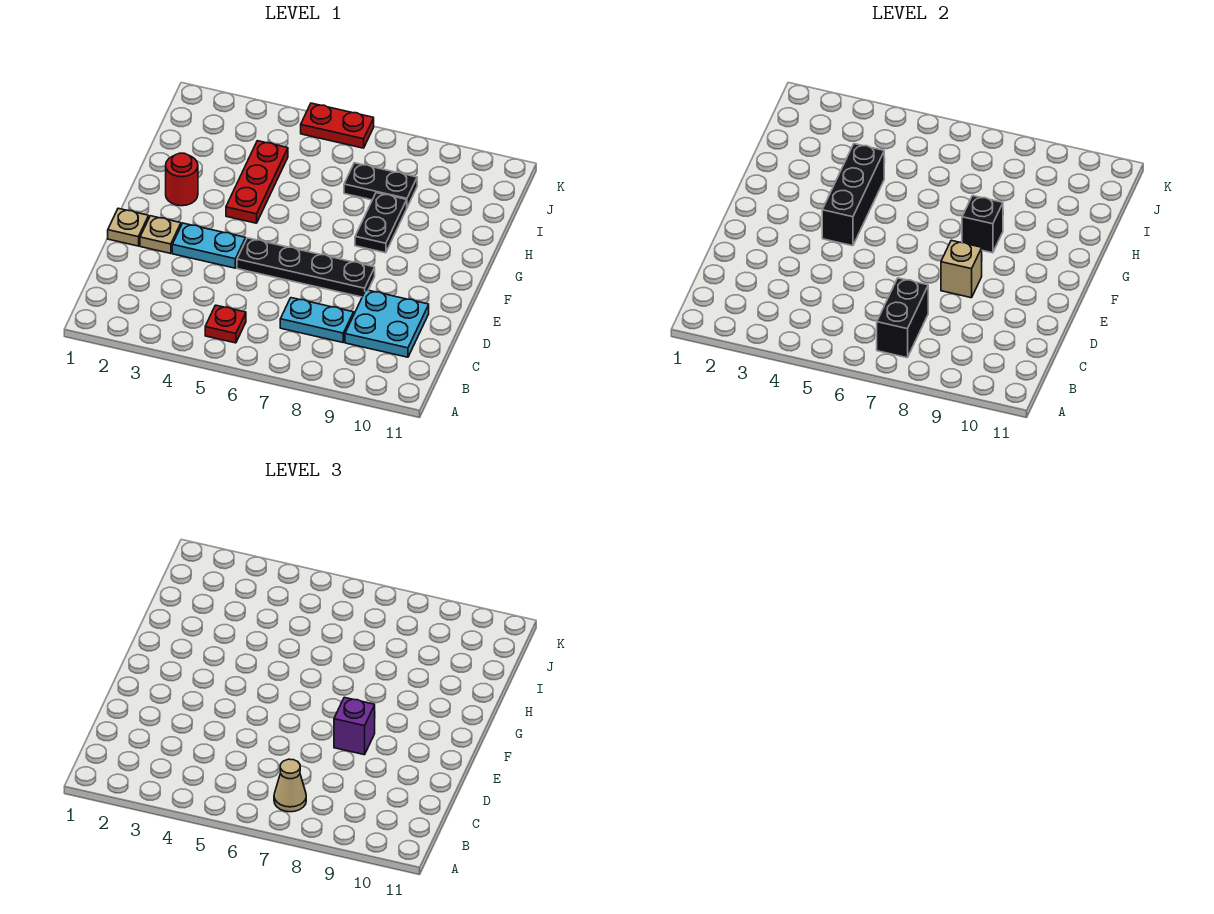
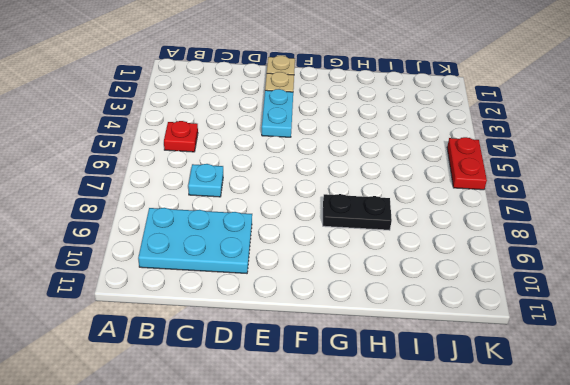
cyan plate B9:D10 level 1 -> cyan plate C9:D10 level 1
cyan plate C7 level 1 -> cyan plate C7:C8 level 1
none -> black plate E5:E8 level 1
none -> red round brick G2 level 1
none -> red plate G4:I4 level 1

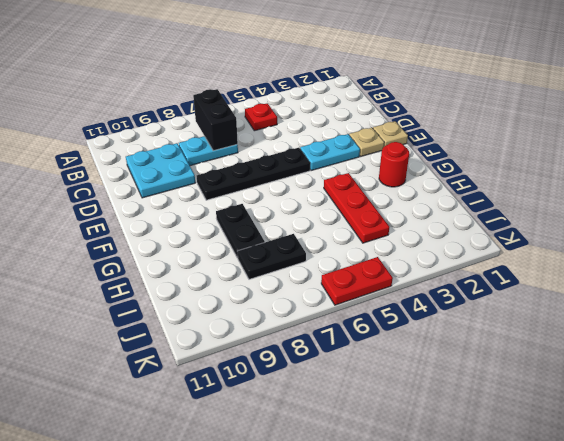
none -> tan brick E8 level 2
none -> black brick F4:H4 level 2
none -> black brick G8 level 2

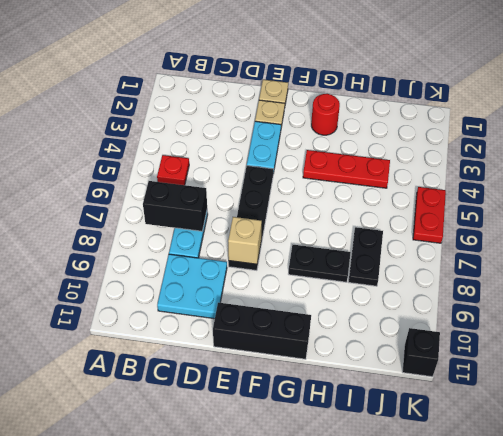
black brick E11:G11 level 1 -> black brick F4:H4 level 2
black brick K11 level 1 -> black brick G8 level 2
none -> tan cone B7 level 3
none -> purple brick E8 level 3

